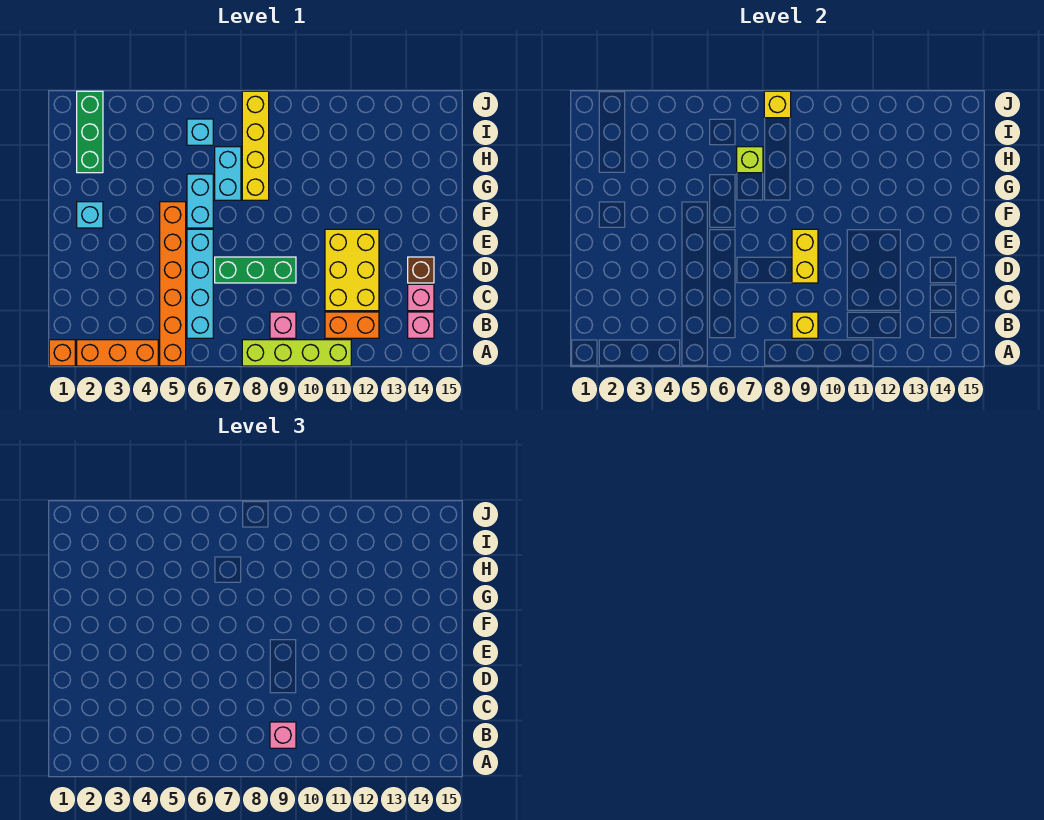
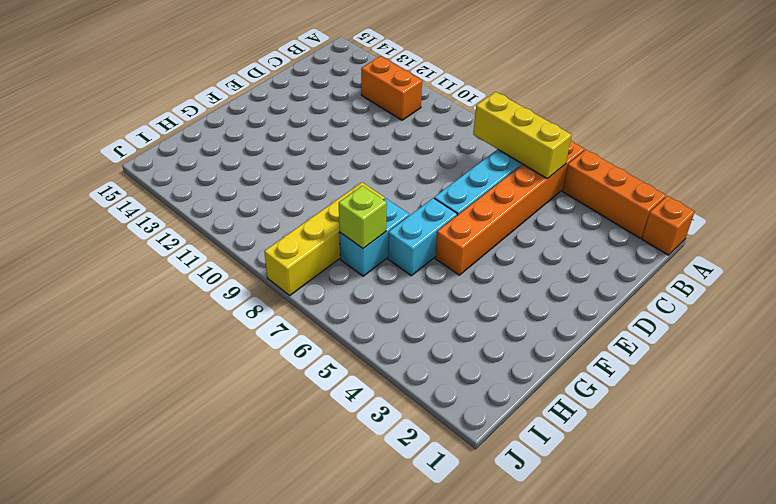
yellow brick B5:B7 level 2 -> none
none -> lime brick A8:A11 level 1
none -> pink brick B9 level 1
none -> pink brick B14 level 1

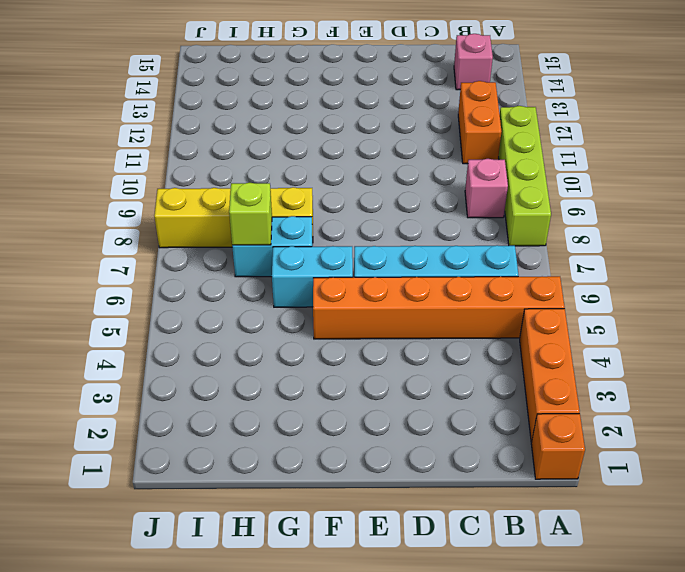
none -> yellow brick C11:E12 level 1
none -> pink brick C14 level 1
none -> green brick D7:D9 level 1

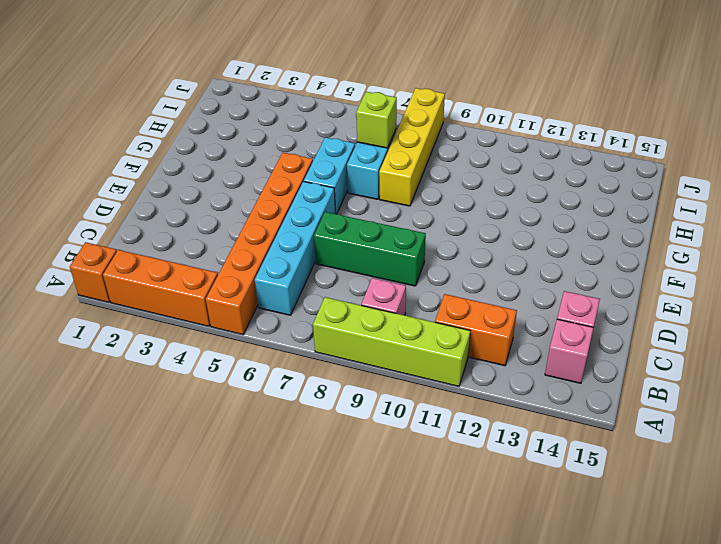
none -> yellow brick C11:E12 level 1
none -> brown brick D14 level 1
none -> cyan brick F2 level 1

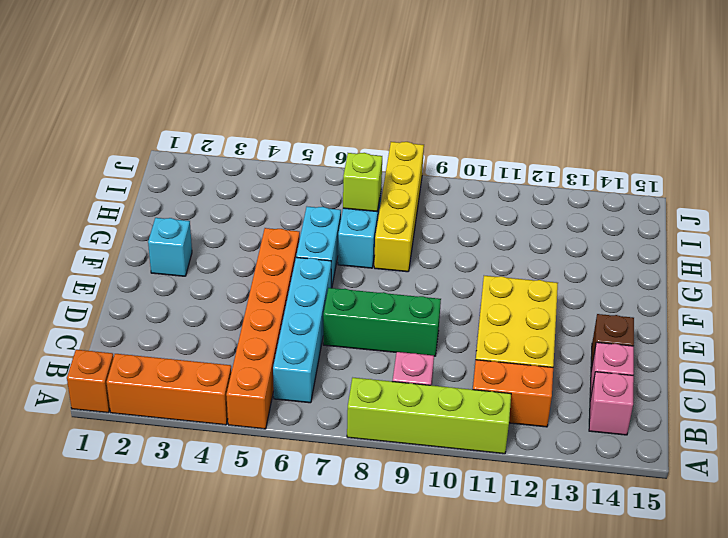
none -> green brick H2:J2 level 1
none -> cyan brick I6 level 1
none -> yellow brick B9 level 2

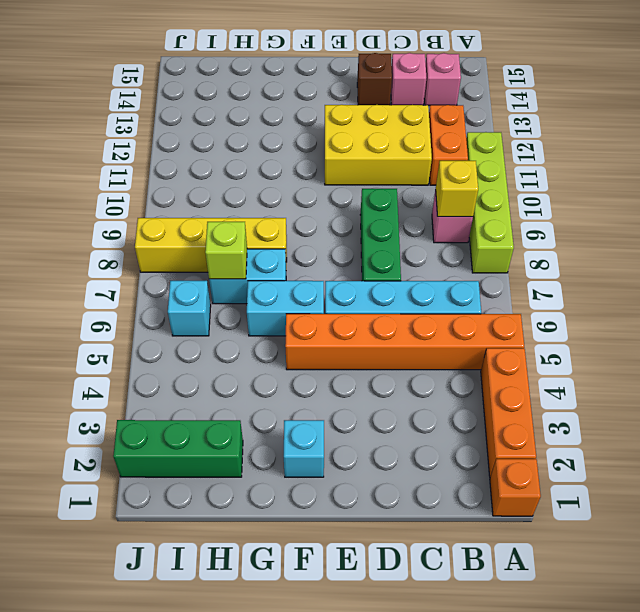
none -> yellow brick D9:E9 level 2
none -> yellow brick J8 level 2
none -> pink brick B9 level 3

